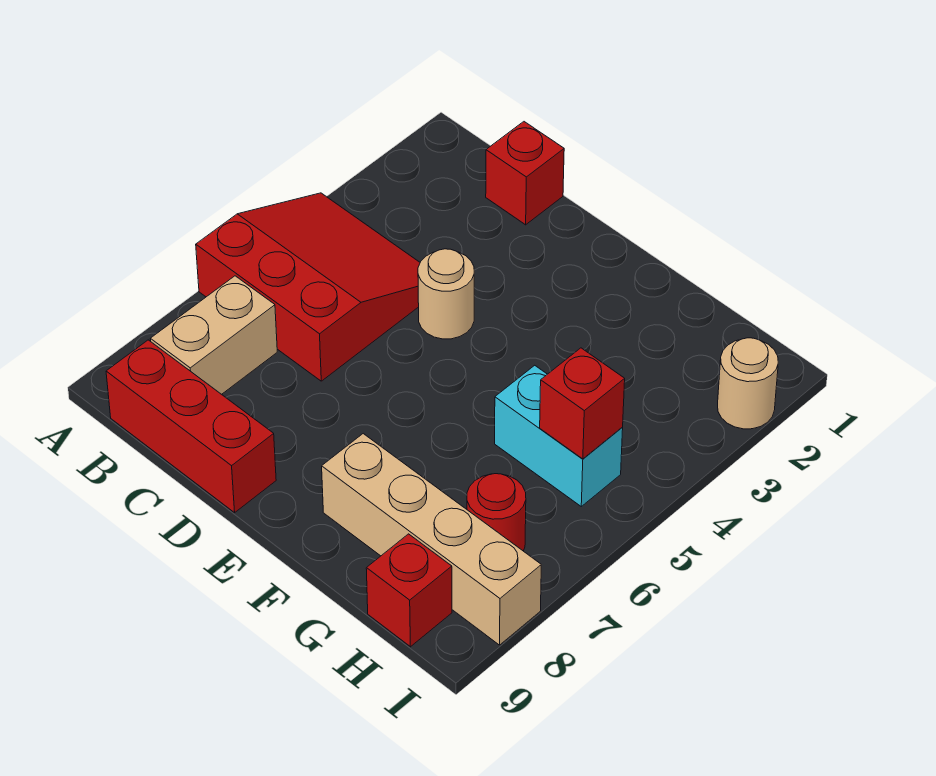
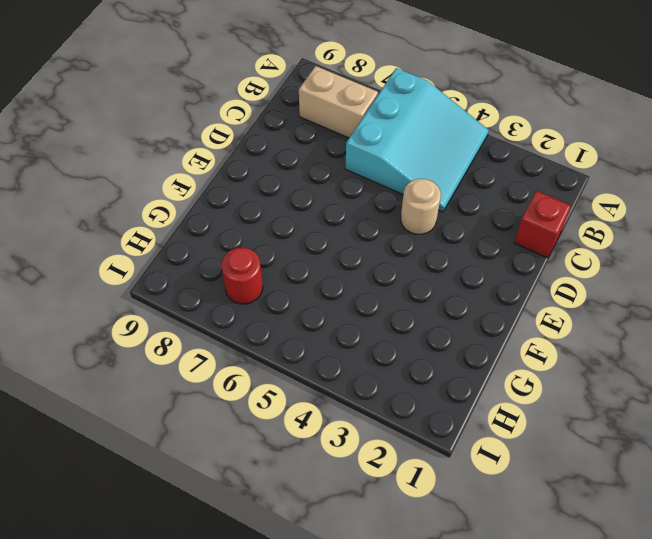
cyan slope A4:C6 level 1 top 6 -> red slope A4:C6 level 1 top 6
none -> red brick B9:D9 level 1
none -> tan brick F8:I8 level 1

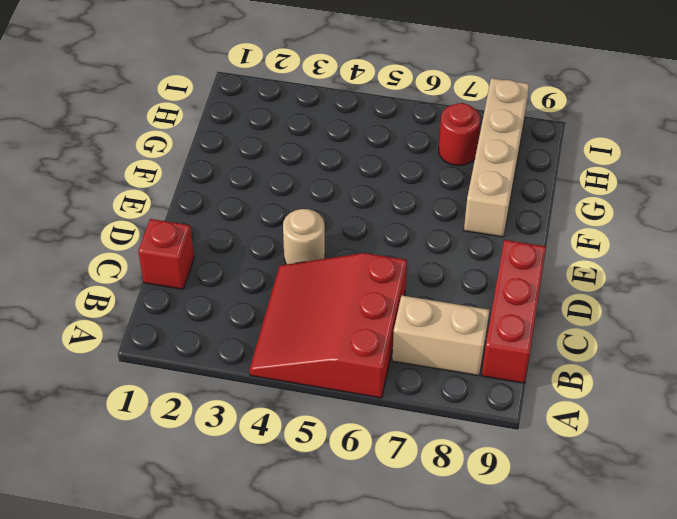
none -> cyan brick G5:H5 level 1
none -> red brick H9 level 1

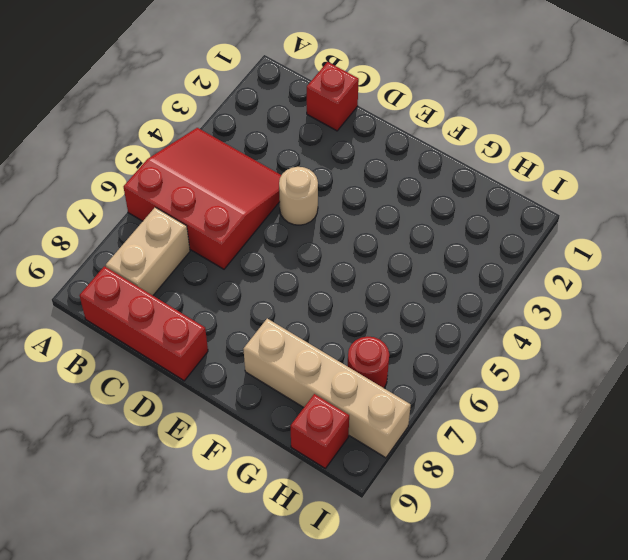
none -> cyan brick G5:H5 level 1
none -> tan round brick I2 level 1

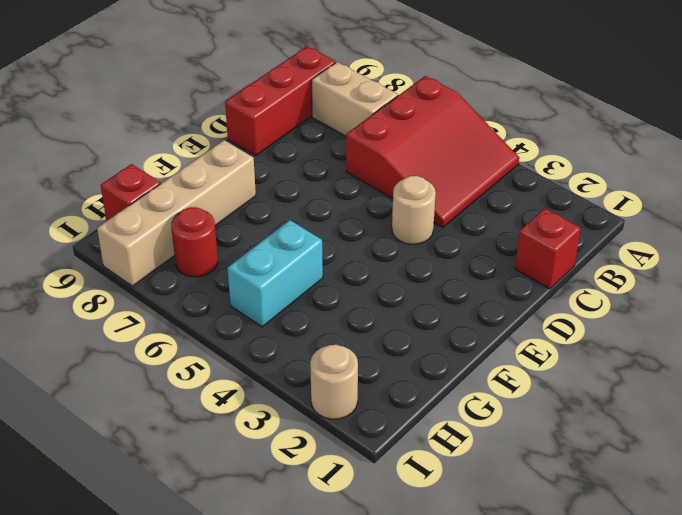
none -> red brick H5 level 2

